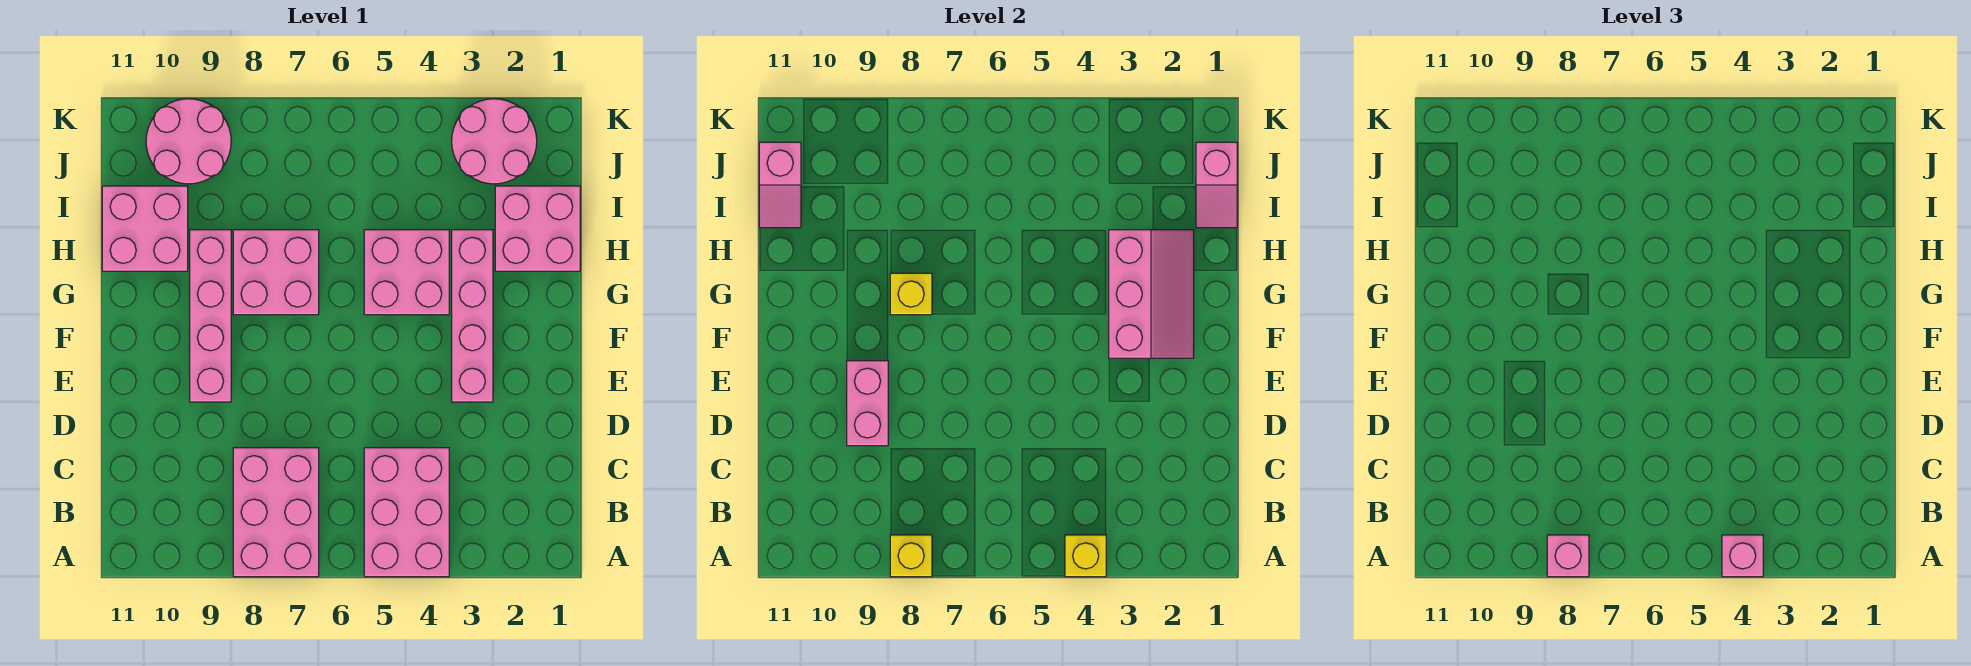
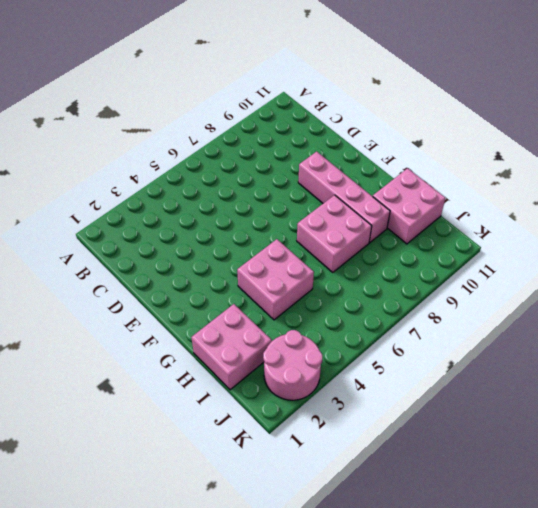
none -> pink brick A4:C5 level 1
none -> pink brick A7:C8 level 1
none -> pink brick E3:H3 level 1

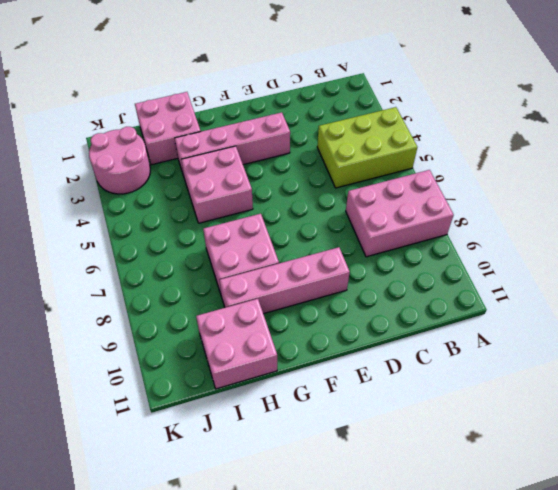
lime brick A4:C5 level 1 -> pink brick A4:C5 level 1
none -> pink round brick J9:K10 level 1
none -> yellow brick A4 level 2
none -> yellow brick A8 level 2

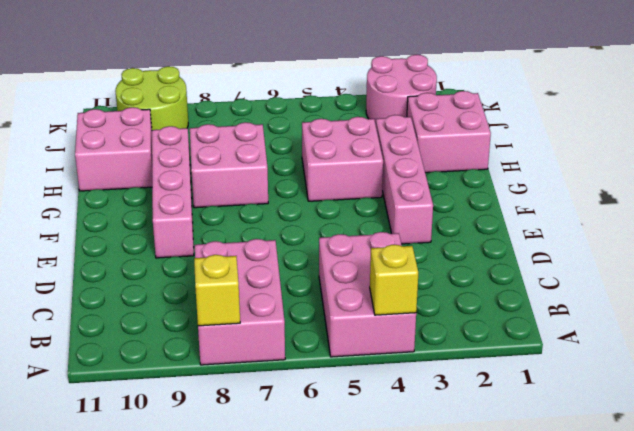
lime round brick J9:K10 level 1 -> pink round brick J9:K10 level 1
none -> pink brick D9:E9 level 2
none -> pink slope F2:H3 level 2 top 3
none -> yellow brick G8 level 2

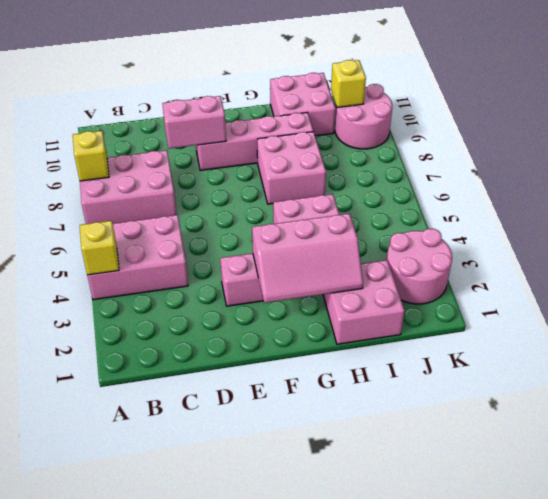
yellow brick J10 level 2 -> yellow brick G8 level 2
none -> pink slope I1:J1 level 2 top J
none -> pink slope I11:J11 level 2 top J
none -> pink brick A4 level 3

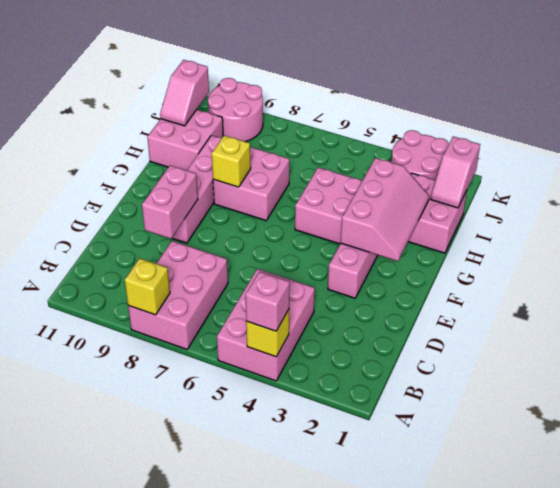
none -> pink brick A8 level 3

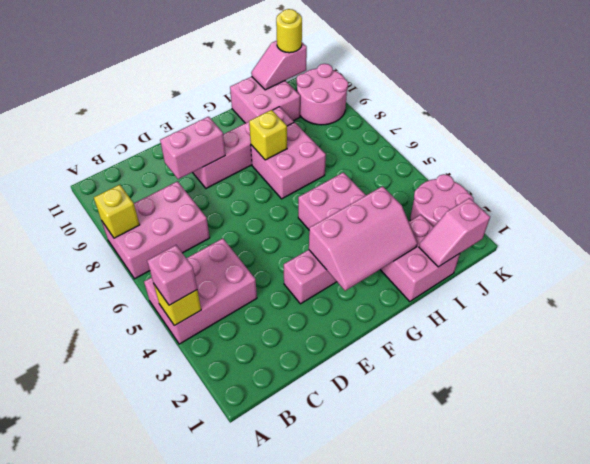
yellow round brick J11 level 3 -> none
none -> pink brick A8 level 3

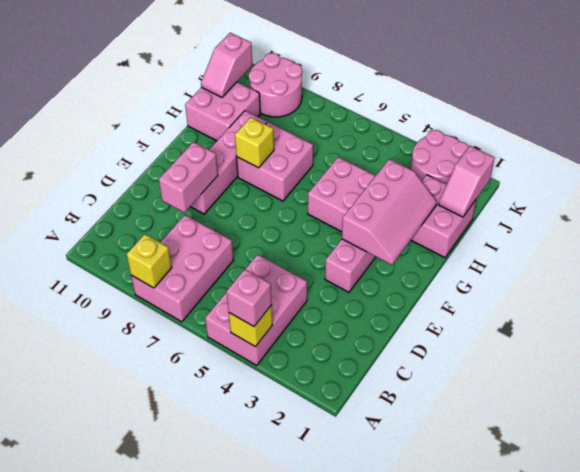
none -> pink brick A8 level 3

